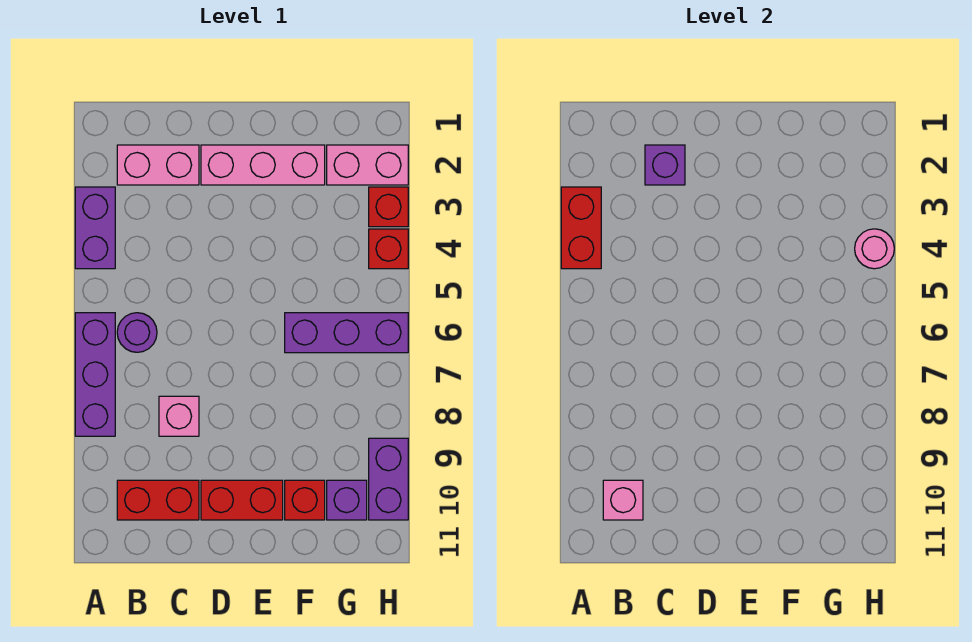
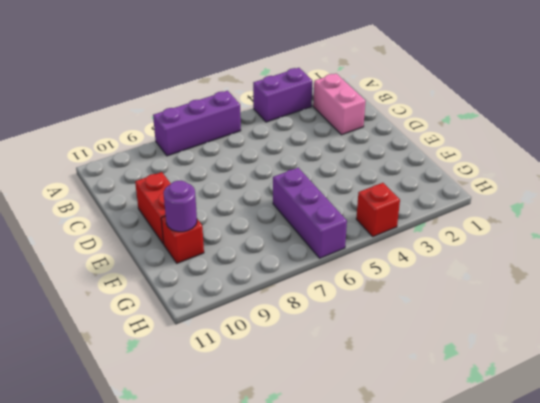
purple round brick F10 level 2 -> purple round brick B6 level 1
none -> red brick B10:C10 level 1
none -> pink brick C8 level 1
none -> pink brick D2:F2 level 1

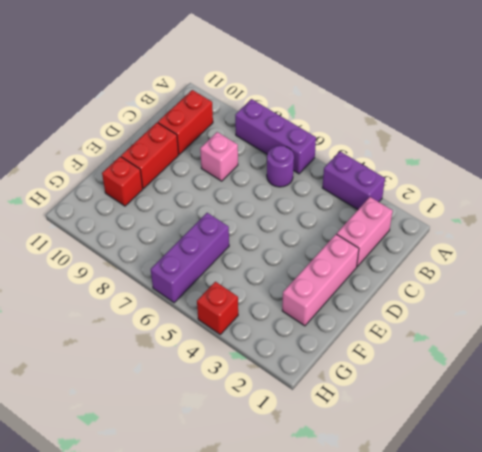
none -> pink brick G2:H2 level 1
none -> purple brick G10 level 1
none -> red brick H3 level 1

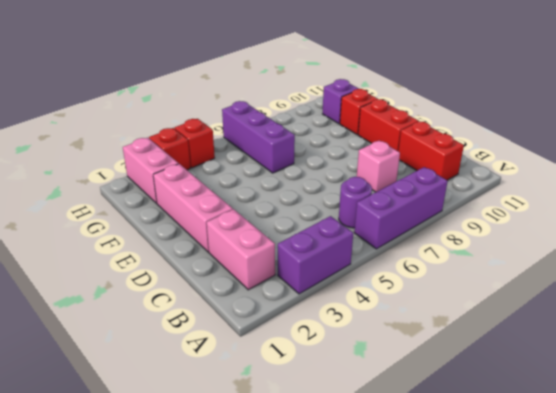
none -> purple brick H9:H10 level 1
none -> red brick A3:A4 level 2
none -> pink brick B10 level 2

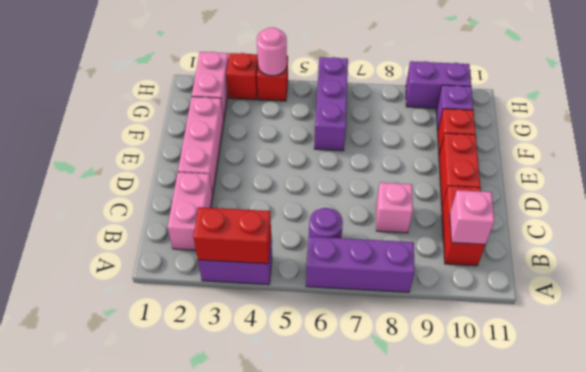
none -> purple brick C2 level 2

